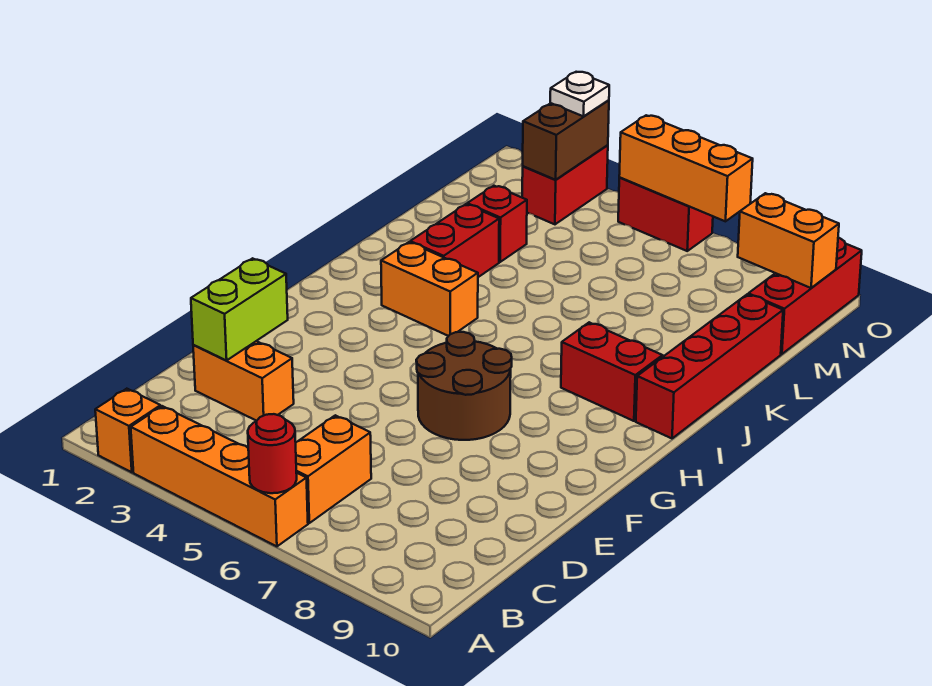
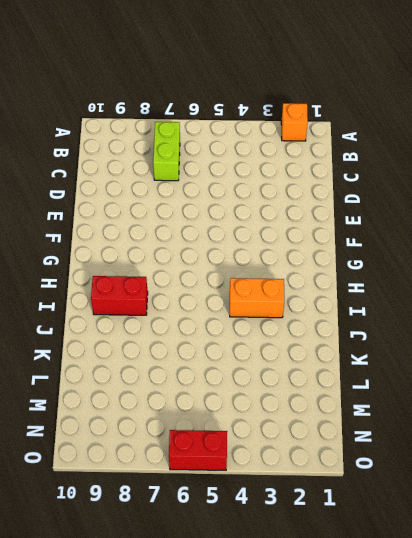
lime brick B7:C7 level 1 -> lime brick D2:E2 level 2
none -> orange brick A3:A6 level 1
none -> orange brick B6:C6 level 1
none -> orange brick D2:D3 level 1

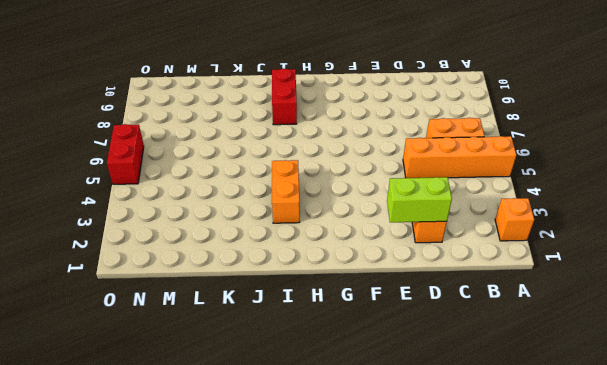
orange brick A5:D5 level 1 -> orange brick A3:A6 level 1
none -> brown round brick F6:G7 level 1
none -> red brick I10:L10 level 1
none -> red brick J3:K3 level 1

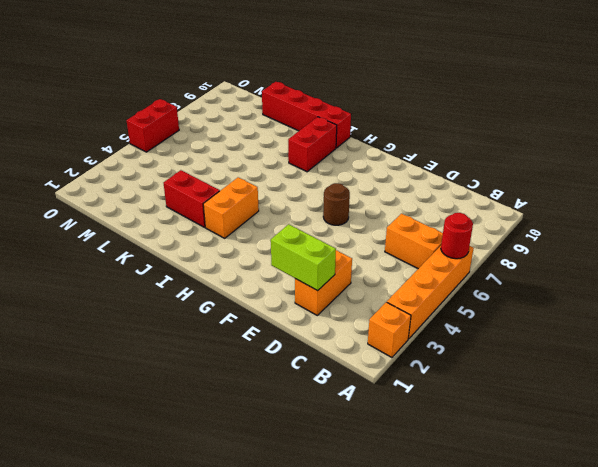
brown round brick F6 level 1 -> brown round brick F6:G7 level 1
none -> red brick L3 level 1
none -> red brick M10:O10 level 1
none -> red brick N3:O3 level 1

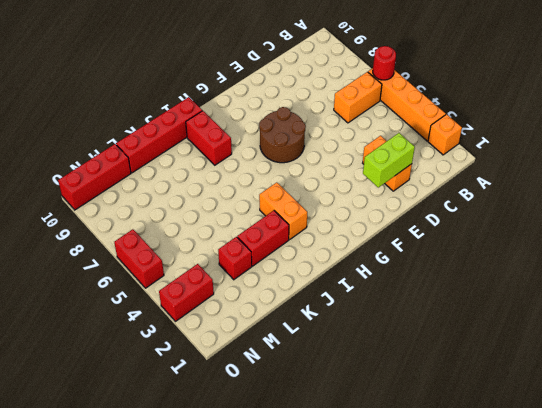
none -> brown brick N3:O3 level 2
none -> orange brick N9:N10 level 2
none -> orange brick O5:O7 level 2

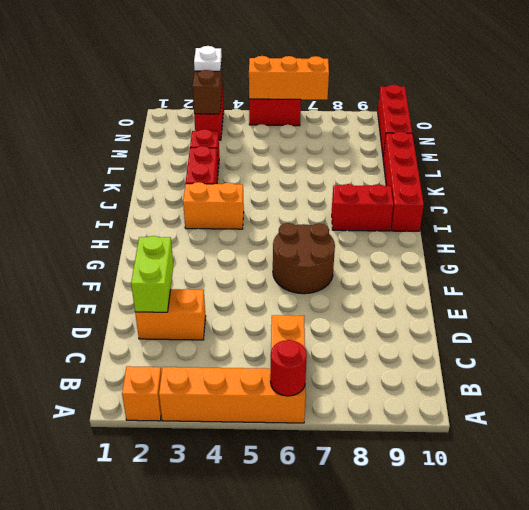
none -> orange brick N9:N10 level 2

